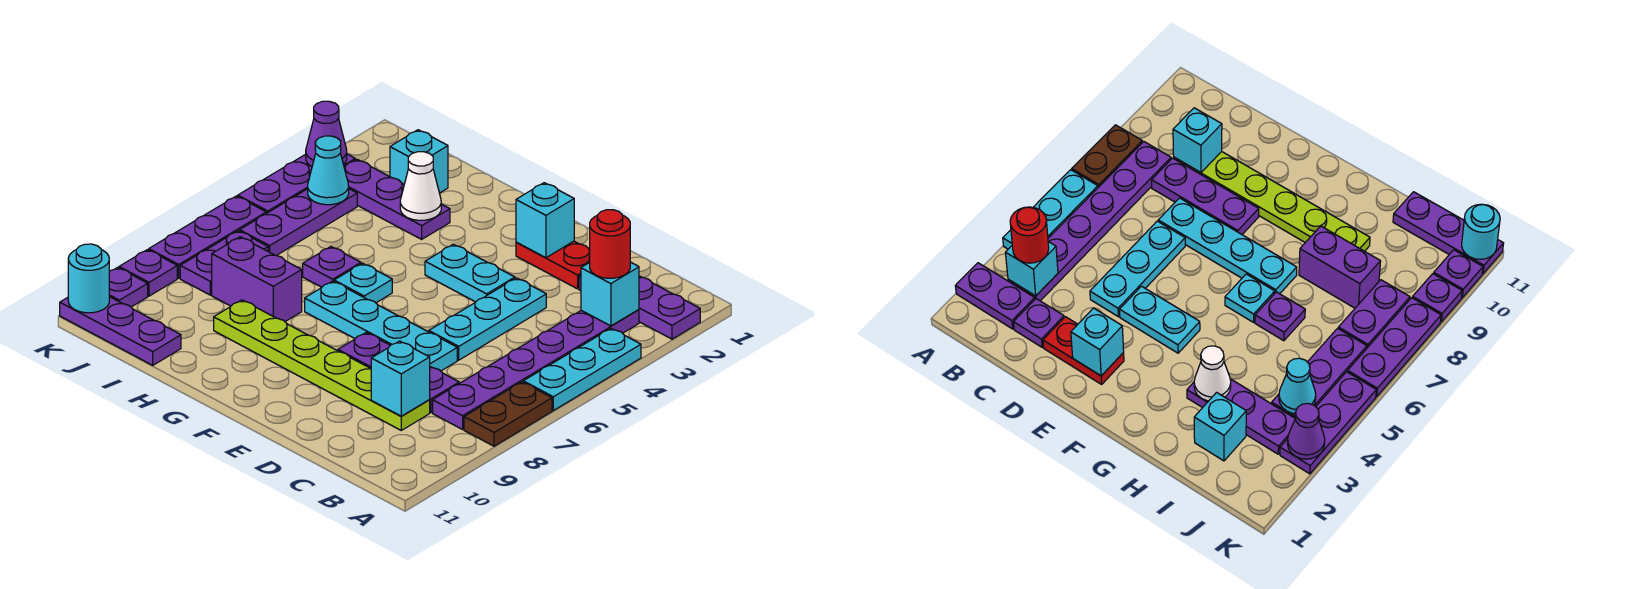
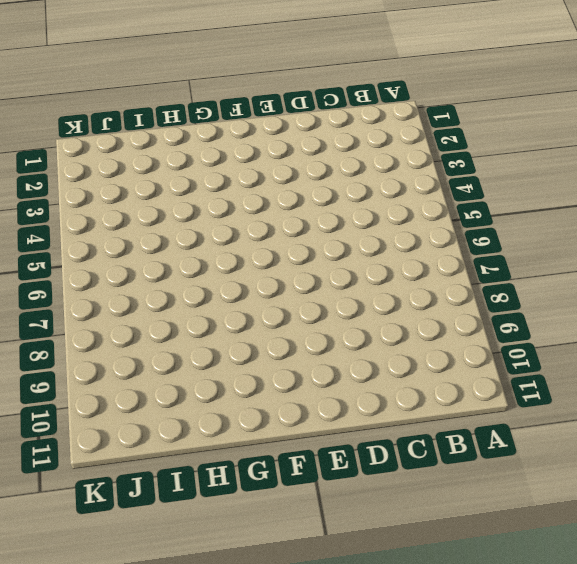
none -> purple plate A2:B2 level 1
none -> cyan plate A4:A6 level 1
none -> brown plate A7:A8 level 1
none -> purple plate B3:B8 level 1

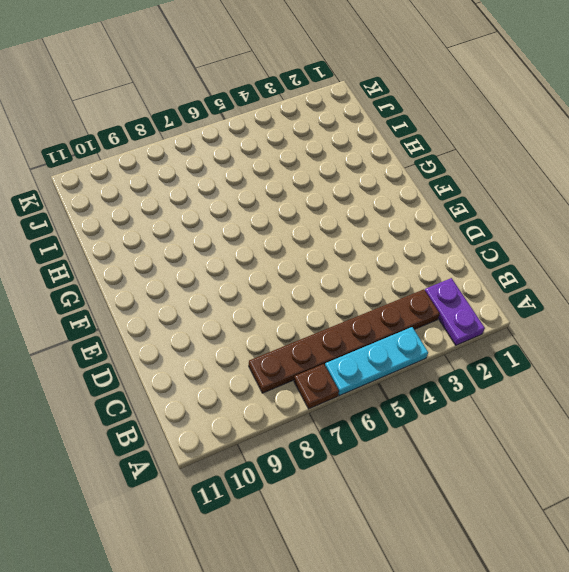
brown plate A7 level 1 -> brown plate A7:A8 level 1
brown plate B3:B8 level 1 -> purple plate B3:B8 level 1
none -> purple plate C2 level 1
none -> purple plate C8:E8 level 1
none -> lime plate C9:H9 level 1
none -> red plate D2:E2 level 1

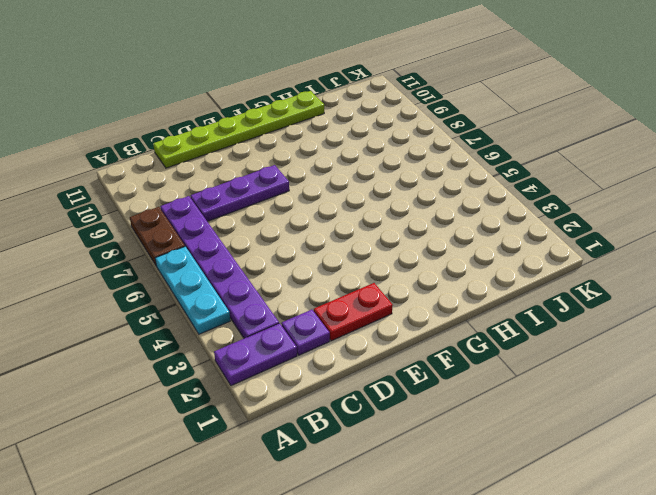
lime plate C11:H11 level 1 -> lime plate C9:H9 level 1
none -> cyan plate D4:D6 level 1
none -> cyan plate D7:G7 level 1
none -> cyan plate E4:F4 level 1
none -> cyan plate G6 level 1

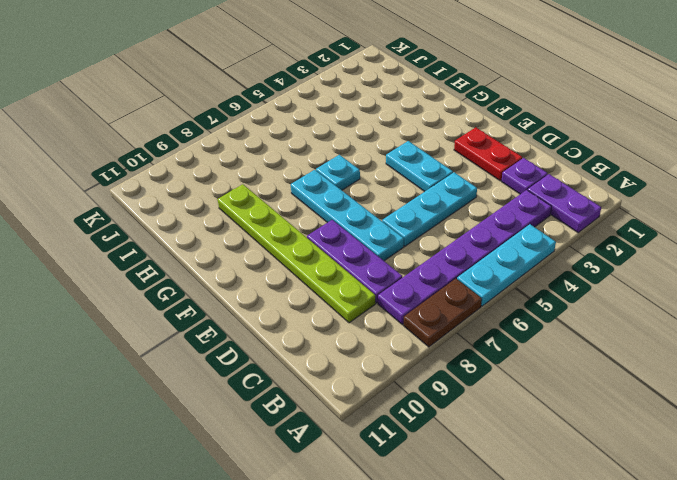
none -> purple plate H3:J3 level 1
none -> purple plate H6 level 1
none -> purple brick H8:I8 level 1
none -> cyan brick I2 level 1

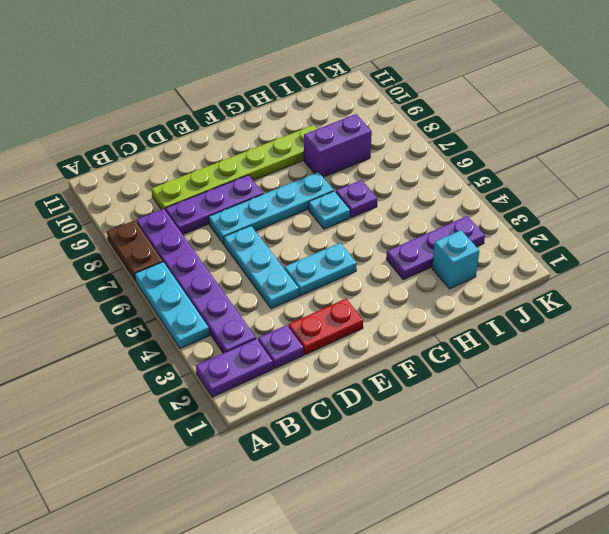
none -> purple plate I11:K11 level 1
none -> purple plate J4:J6 level 1
none -> purple plate J7:J8 level 1
none -> purple plate K3:K5 level 1

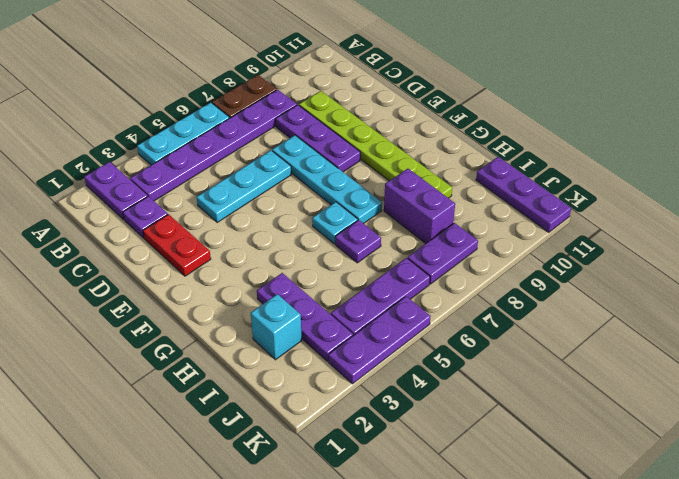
none -> cyan plate E4:F4 level 1
none -> purple plate K6:K8 level 1
none -> purple plate K9 level 1
none -> purple plate K10 level 1

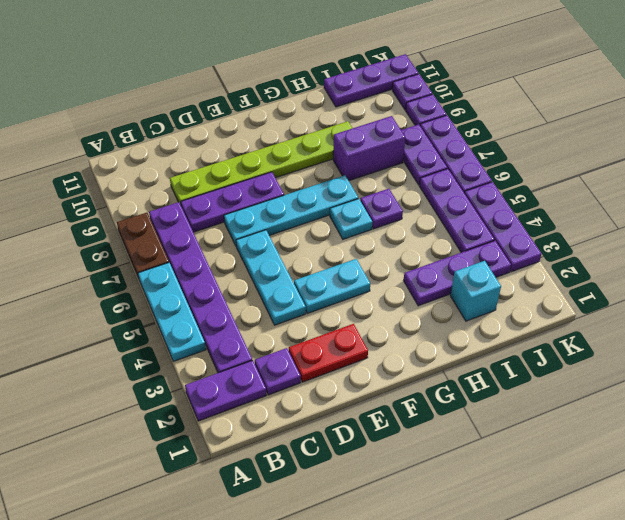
none -> cyan brick B3 level 2
none -> cyan brick C9 level 2
none -> cyan brick E2 level 2
none -> white cone H3 level 2

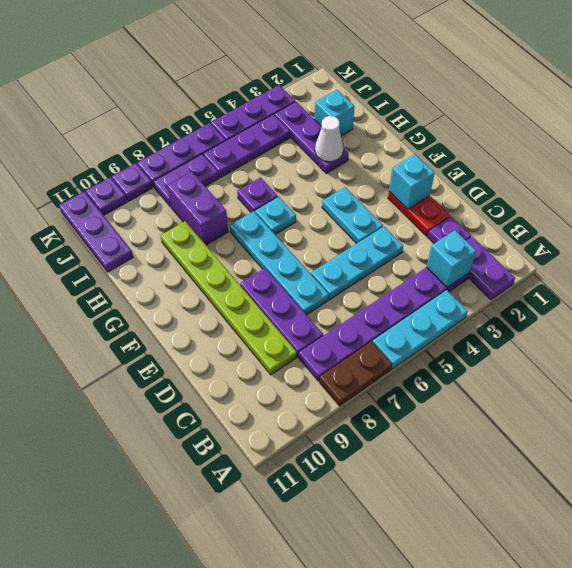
none -> cyan brick C9 level 2
none -> cyan cone J4 level 2
none -> purple cone K3 level 2
none -> cyan round brick K11 level 2

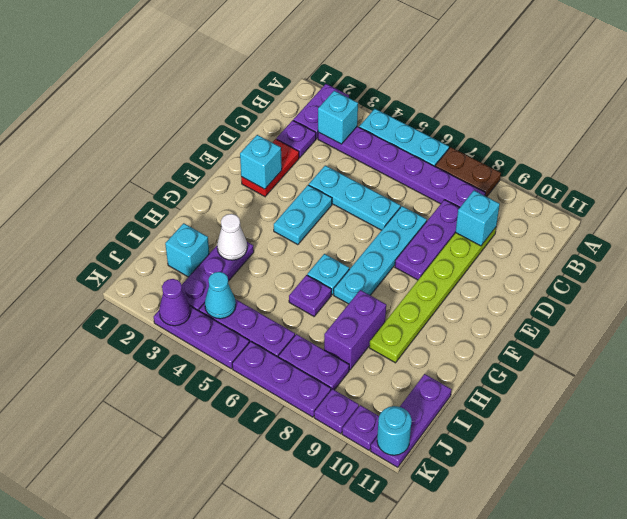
none -> red round brick B3 level 3

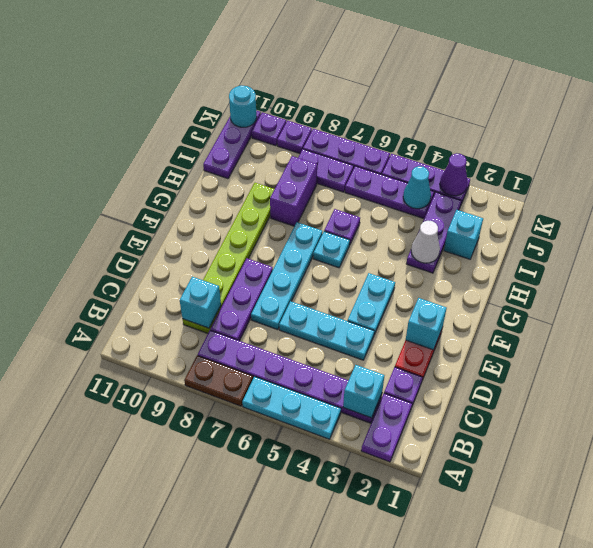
none -> red round brick B3 level 3

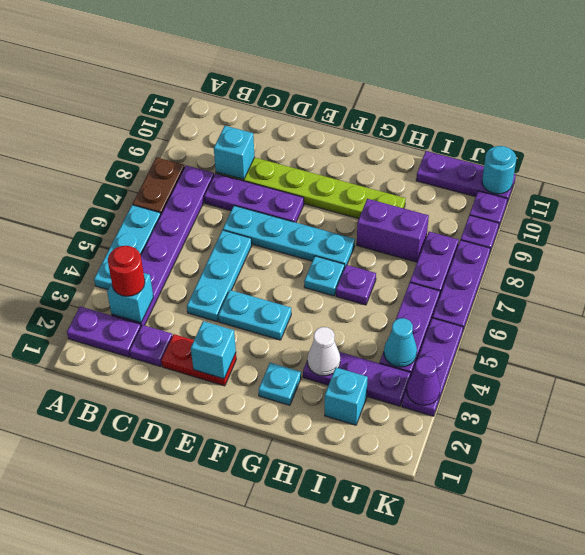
cyan plate G2 level 1 -> none

